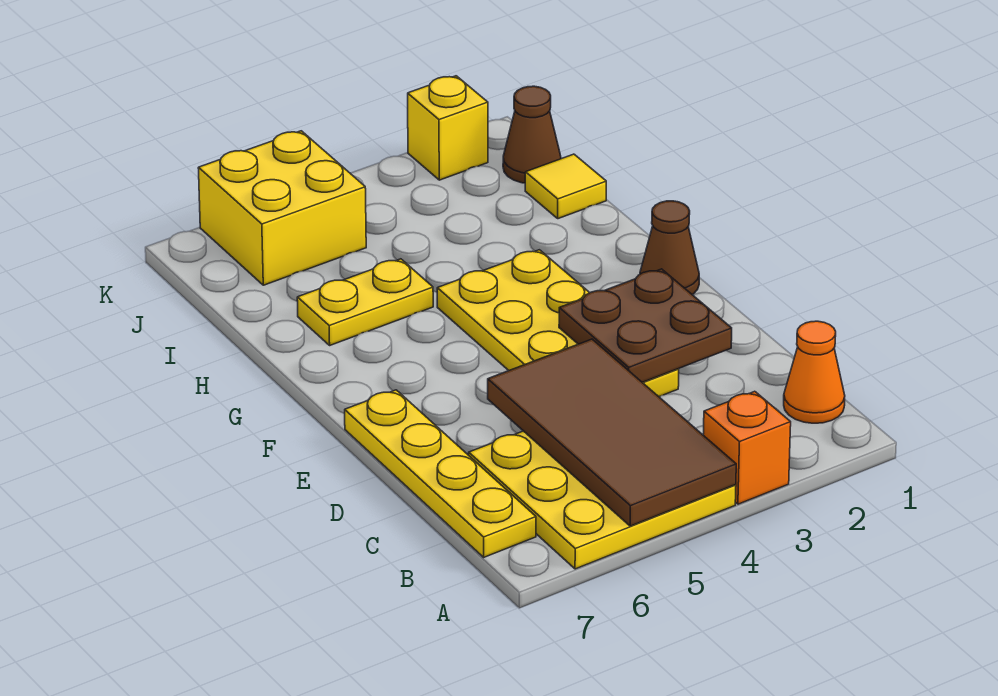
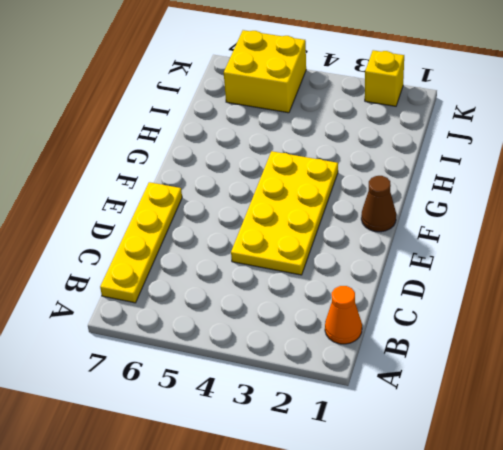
none -> orange brick A3 level 1
none -> yellow plate A4:C6 level 1
none -> yellow plate H5:H6 level 1

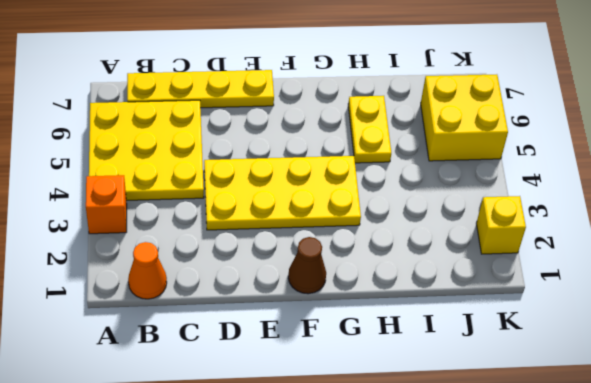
none -> yellow tile I1 level 1
none -> brown cone J1 level 1
none -> brown tile A4:D5 level 2

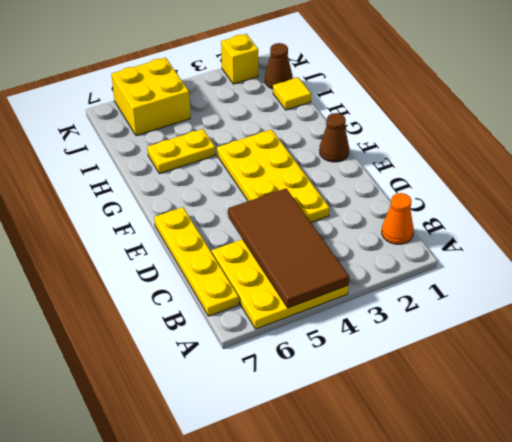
none -> orange brick A3 level 1
none -> brown plate D2:E3 level 2

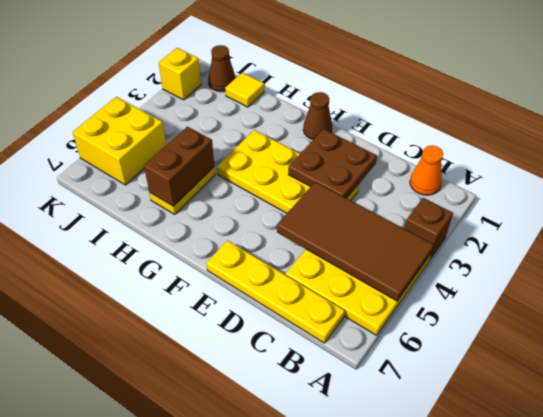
brown brick A3 level 1 -> orange brick A3 level 1
brown brick H5:H6 level 2 -> none

